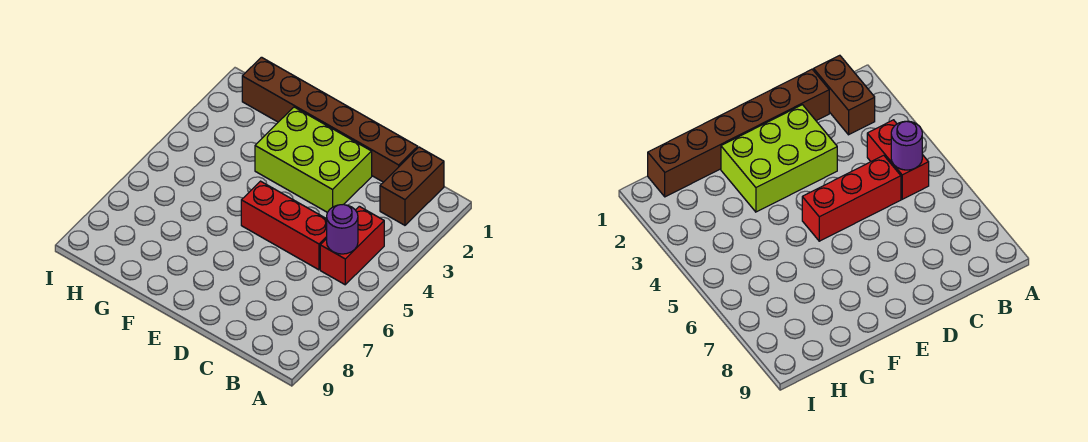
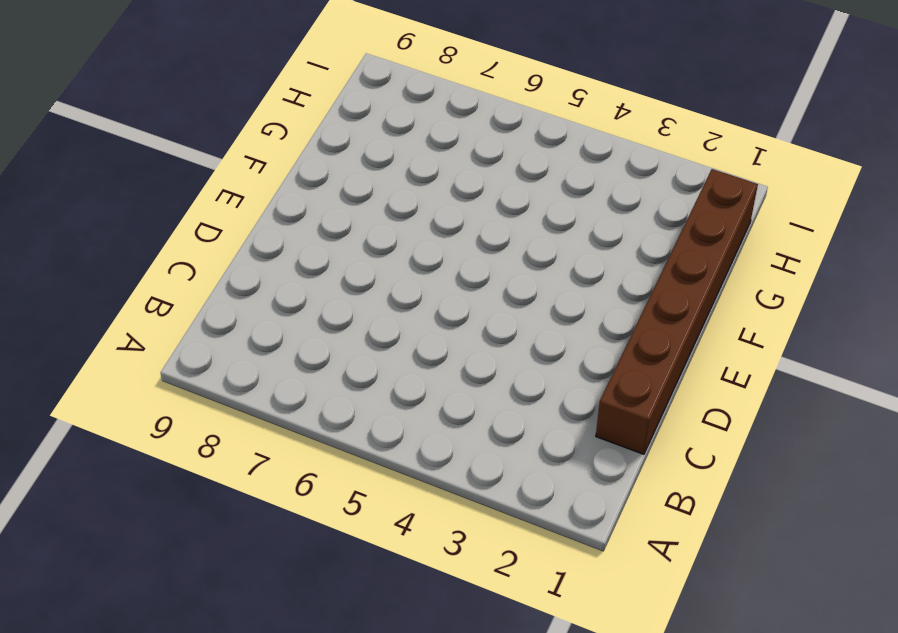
none -> brown brick B1:B2 level 1
none -> red brick B4:B5 level 1

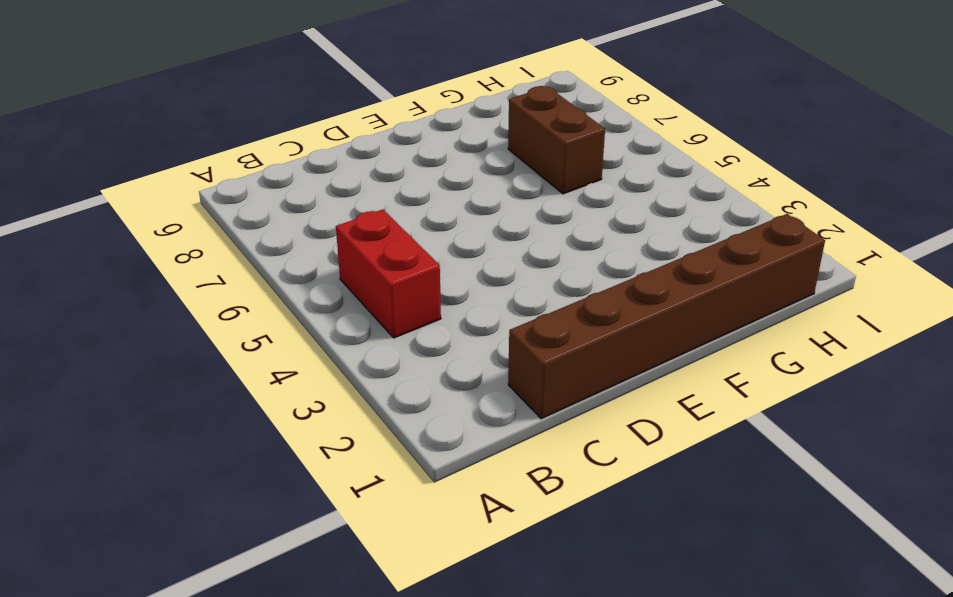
brown brick G6:G7 level 1 -> brown brick B1:B2 level 1
none -> red brick C5:E5 level 1
none -> lime brick D2:F3 level 1

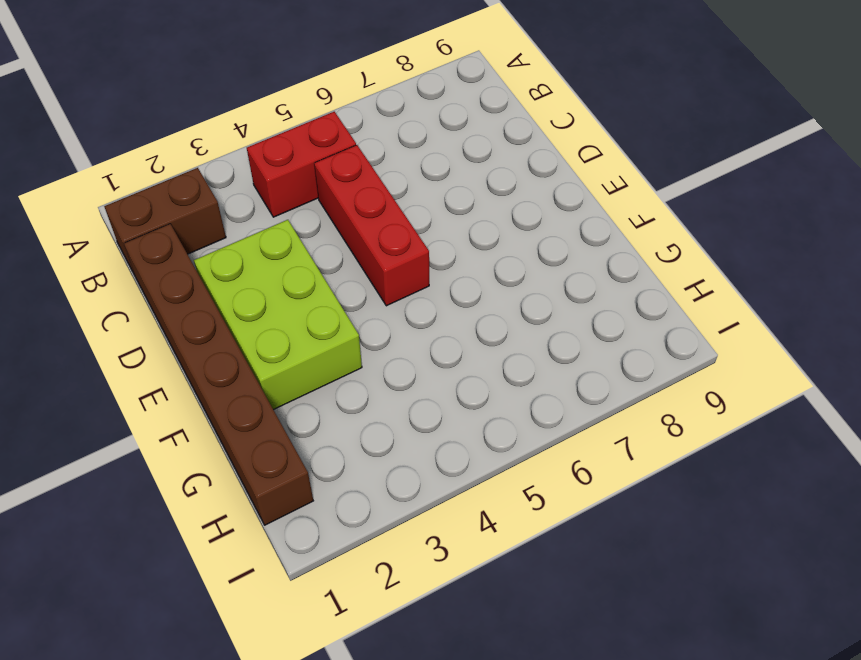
none -> purple round brick B5 level 2

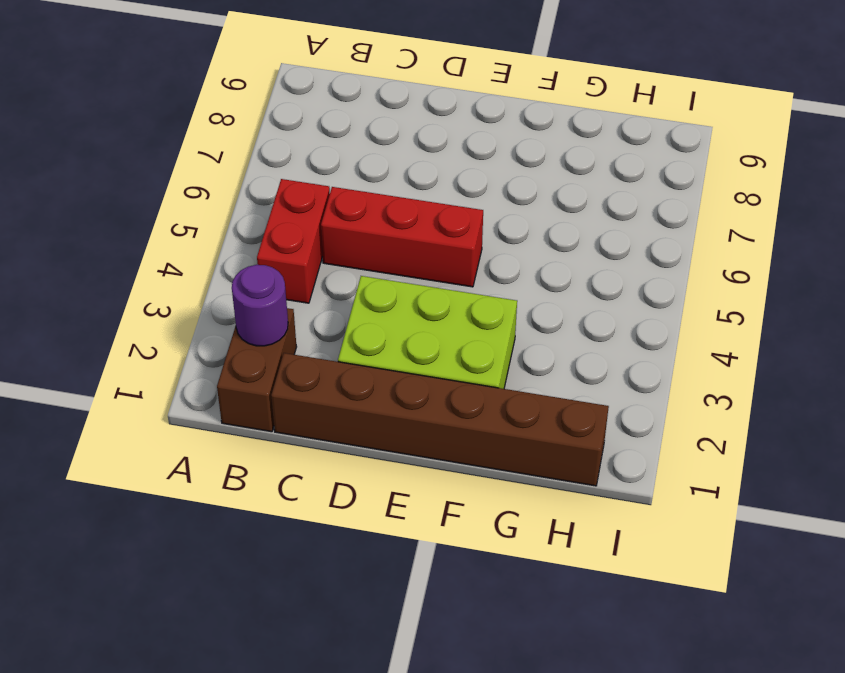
purple round brick B2 level 2 -> purple round brick B5 level 2

